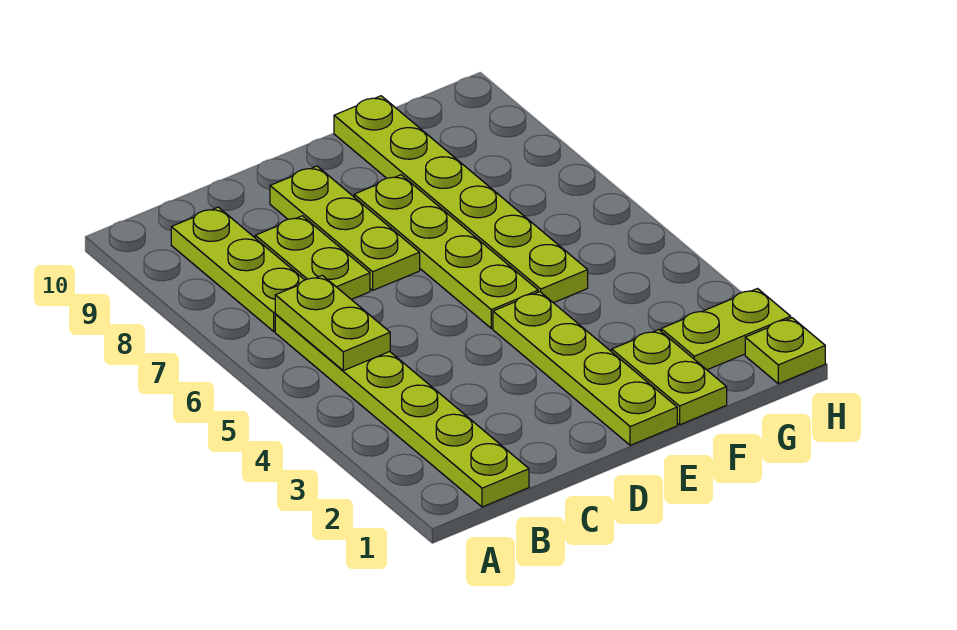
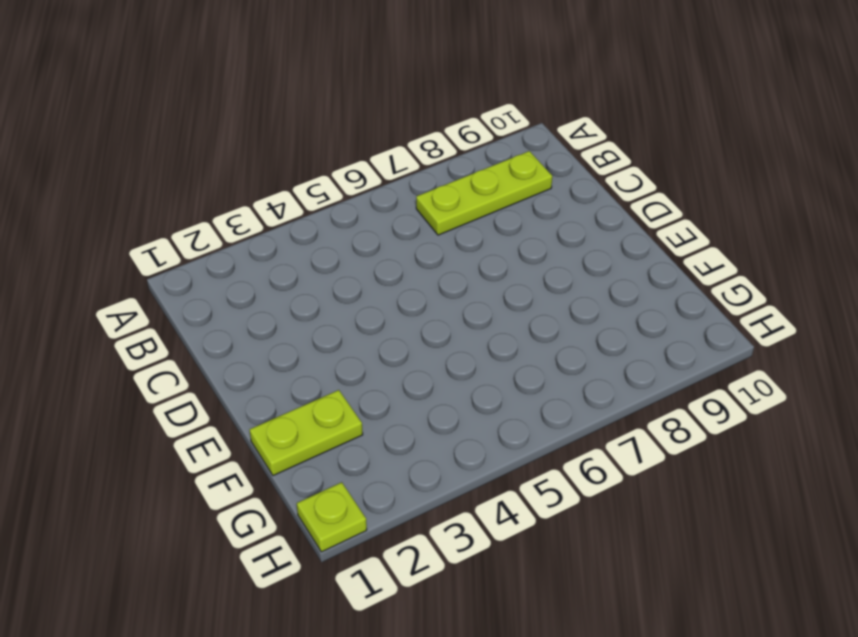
none -> lime plate B1:B6 level 1
none -> lime plate C7:C8 level 1

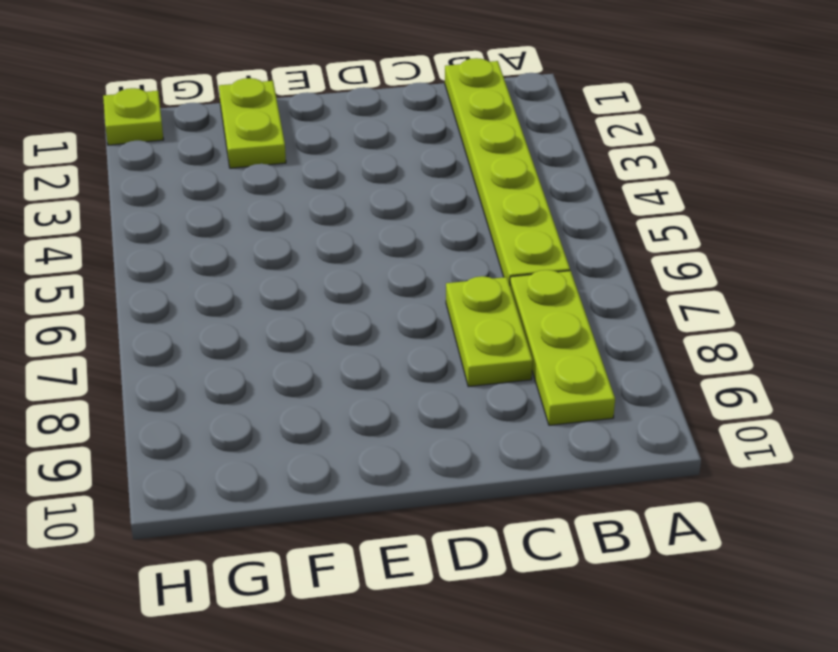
none -> lime plate D7:D9 level 1
none -> lime plate E1:E4 level 1

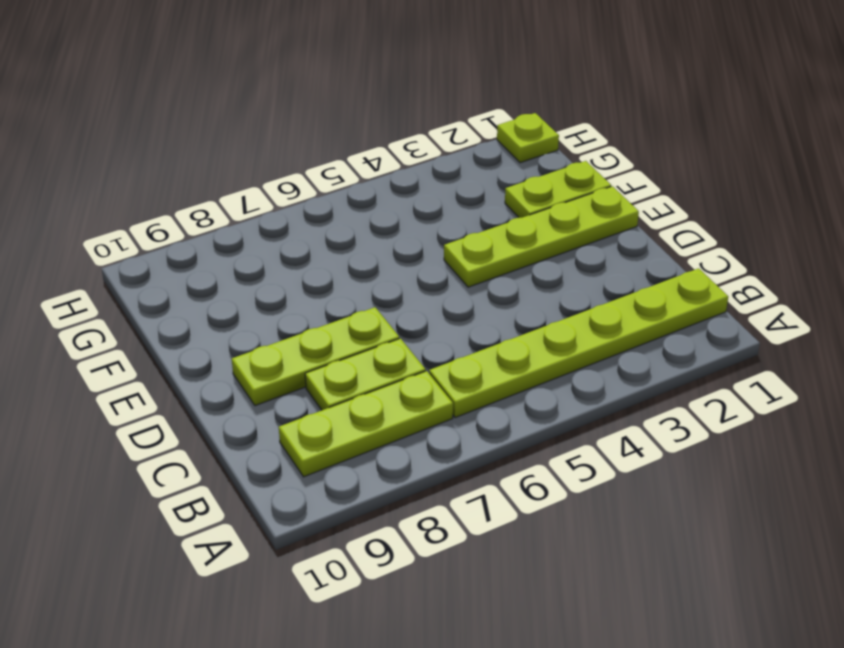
none -> lime plate E5:E8 level 1
none -> lime plate F5:F10 level 1

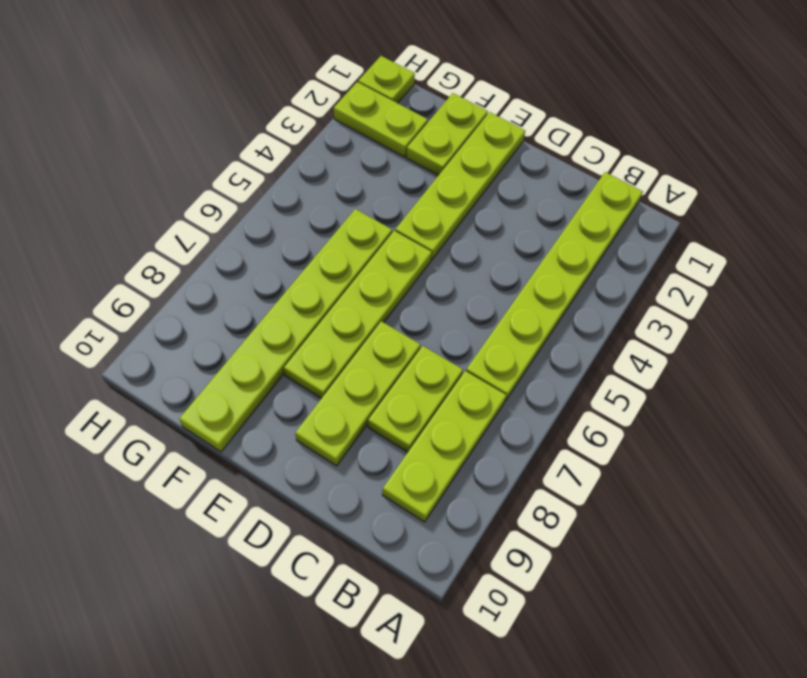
none -> lime plate B5:B6 level 2

